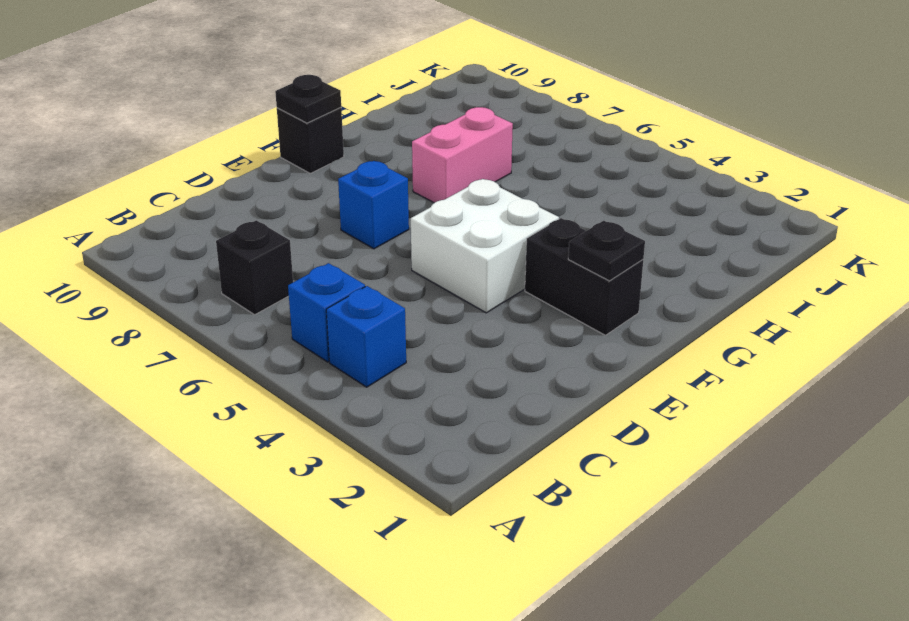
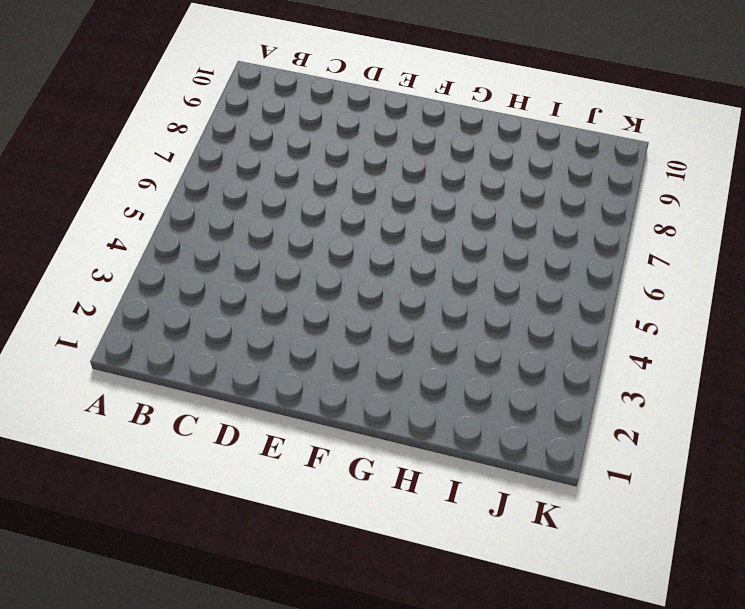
none -> blue brick B4 level 1
none -> blue brick B5 level 1

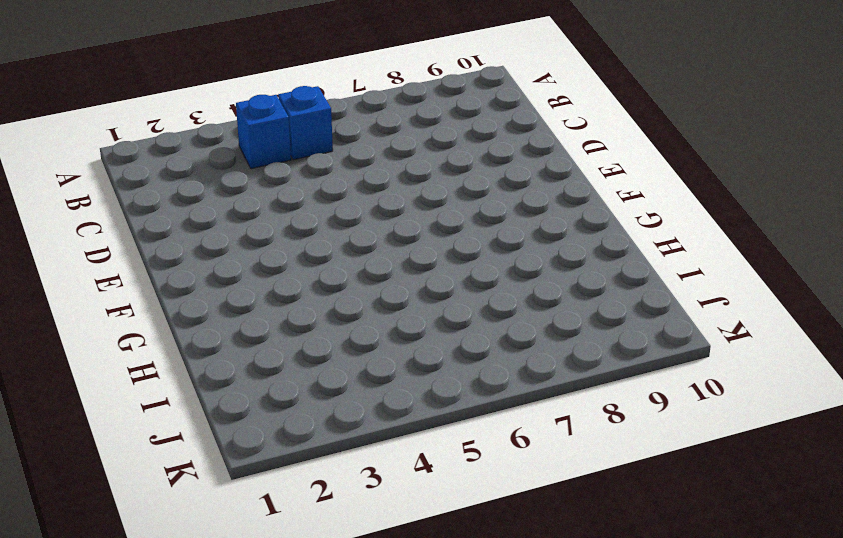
none -> black brick B7 level 1
none -> white brick E4:F5 level 1

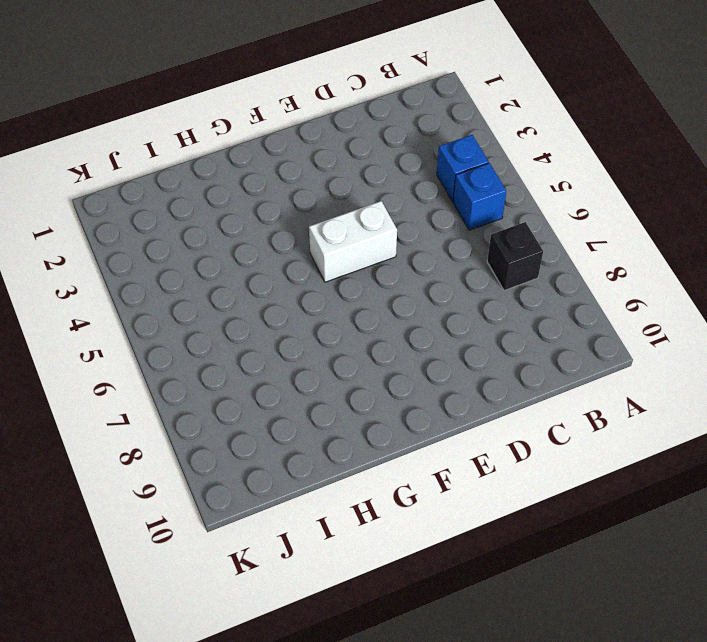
white brick E5:F5 level 1 -> white brick E4:F5 level 1
none -> blue brick E7 level 1
none -> black brick F2:F3 level 1

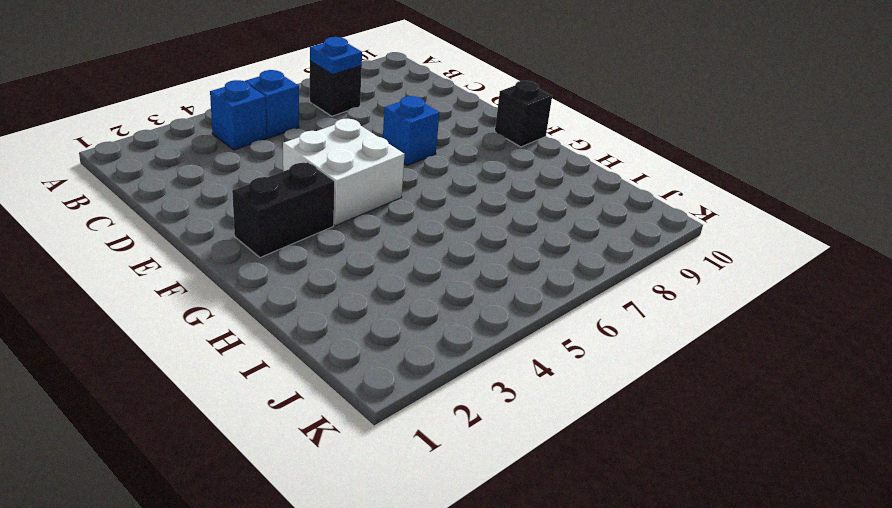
blue plate B7 level 2 -> none
none -> pink brick G7:H7 level 1
none -> black plate F2 level 2

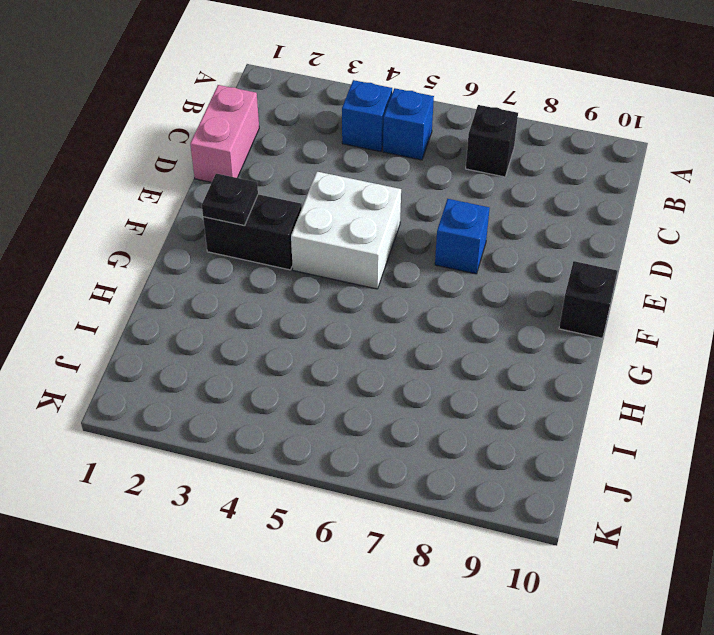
pink brick C1:D1 level 1 -> pink brick G7:H7 level 1
none -> black plate F10 level 2

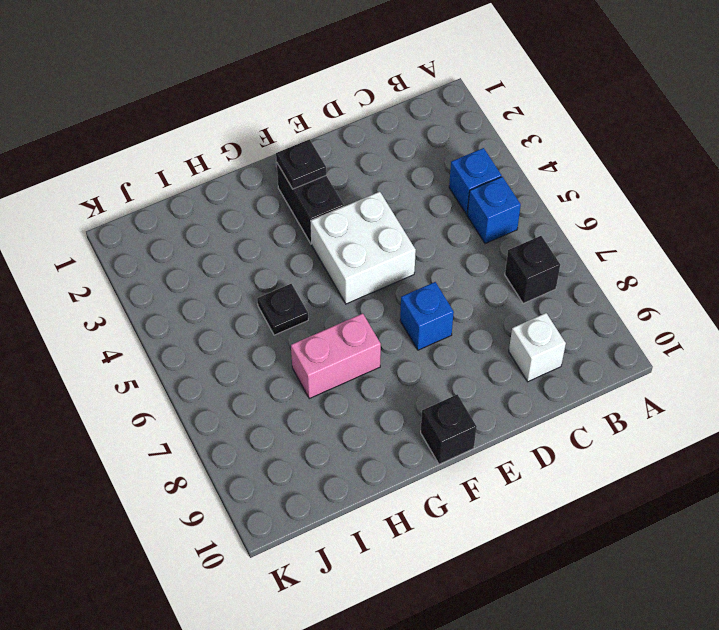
white brick C9 level 1 -> none
black plate H5 level 1 -> black plate F10 level 2

